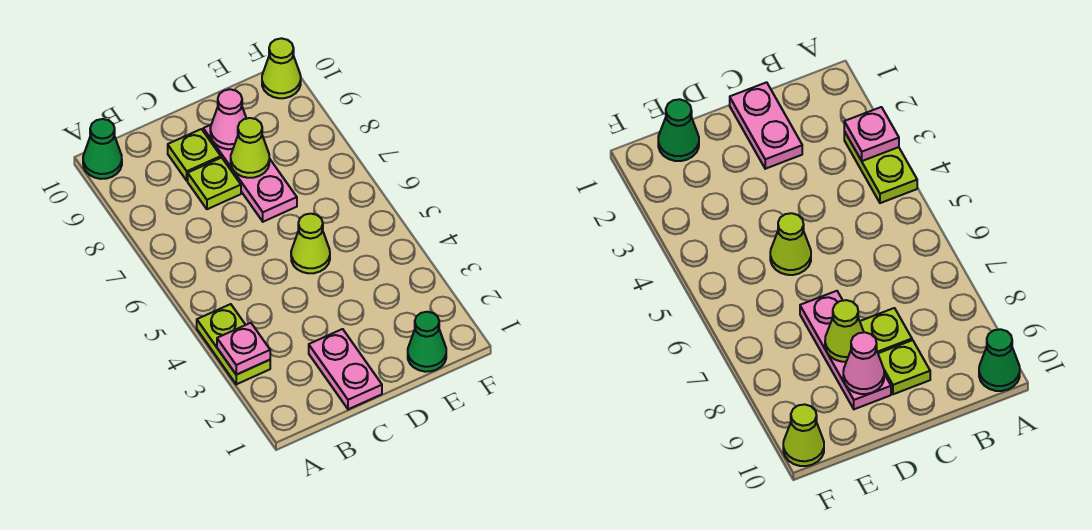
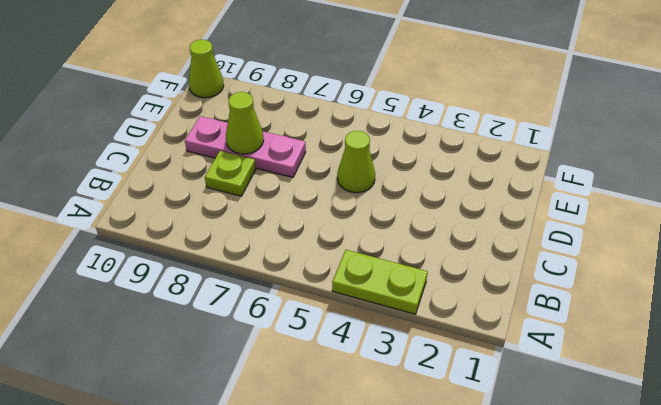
none -> green cone A10 level 1
none -> pink plate C1:C2 level 1
none -> lime plate C9 level 1

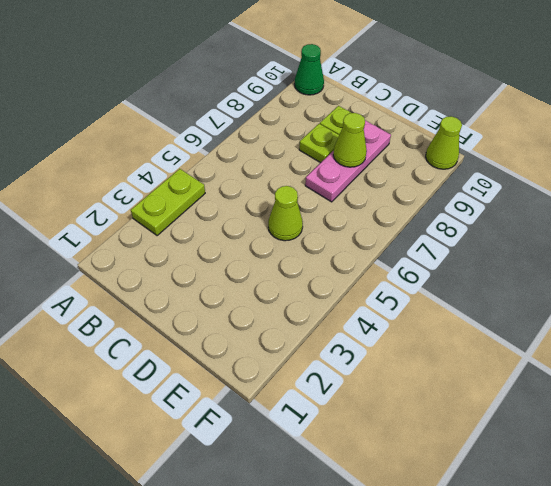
none -> pink plate C1:C2 level 1
none -> green cone E1 level 1
none -> pink plate A3 level 2

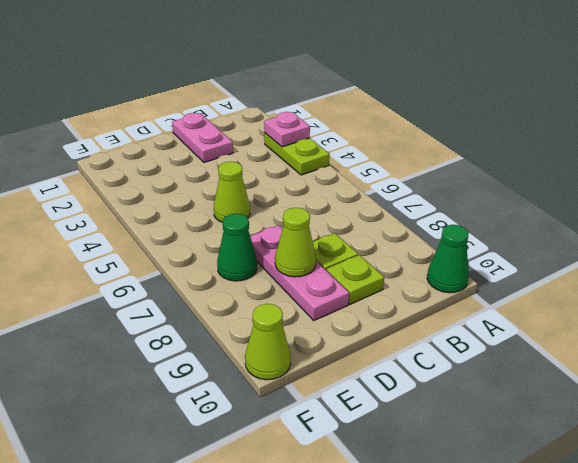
green cone E7 level 1 -> green cone E1 level 1
none -> pink cone D9 level 2

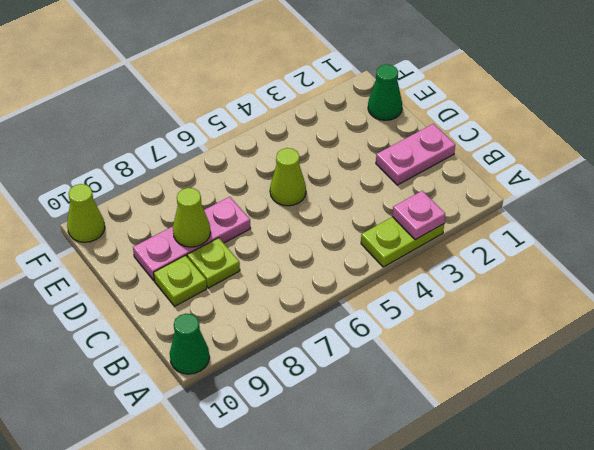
none -> pink cone D9 level 2

